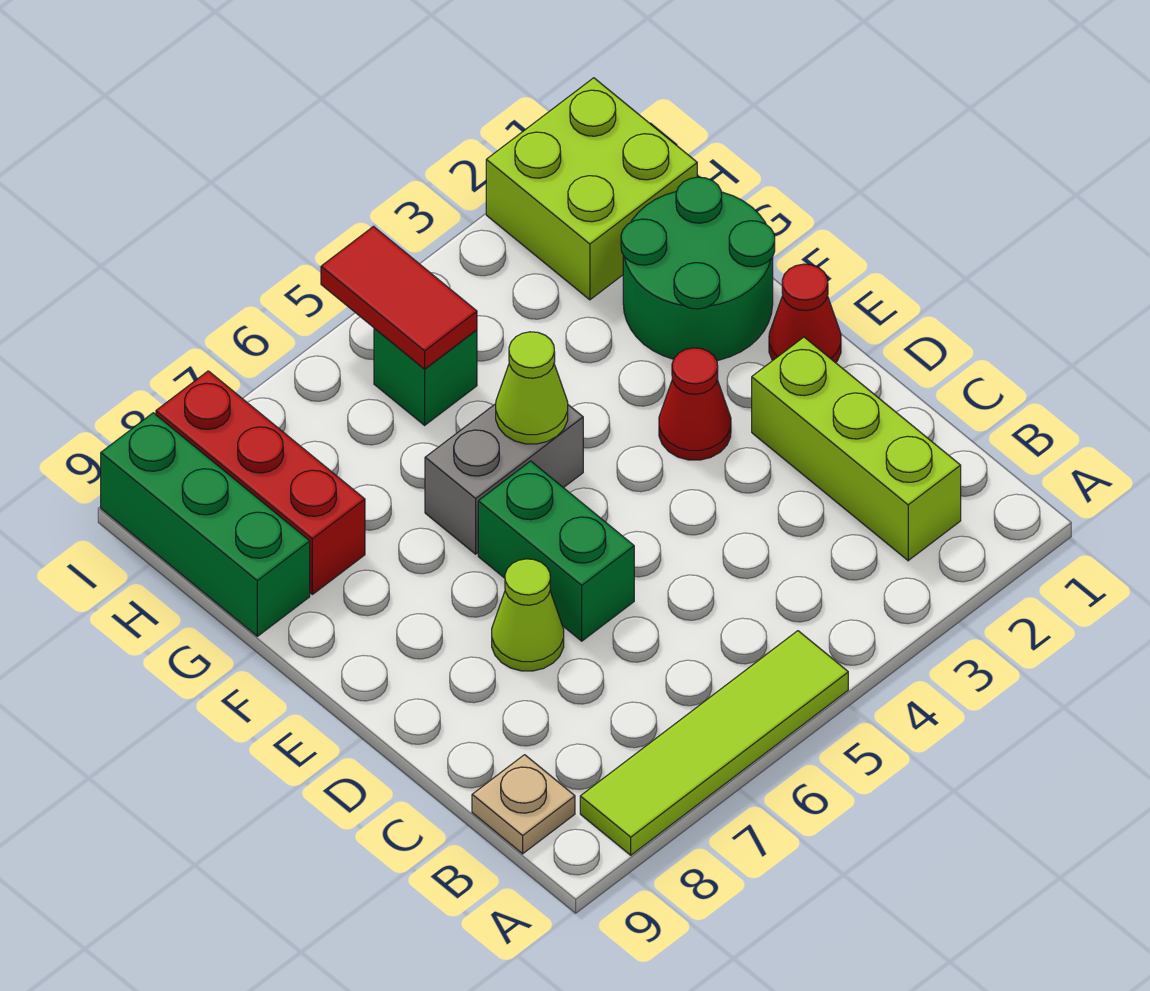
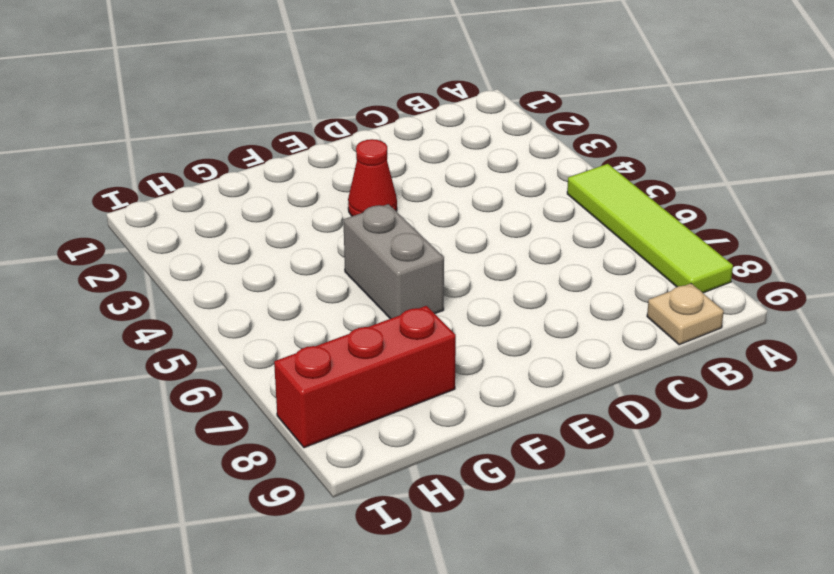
none -> lime brick B2:D2 level 1
none -> green brick D6:E6 level 1
none -> lime cone D7 level 1

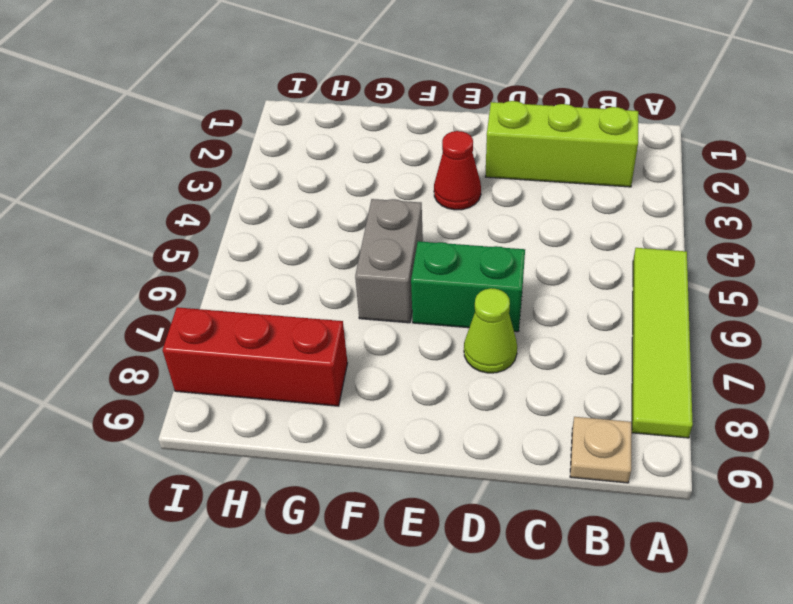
none -> red cone E1 level 1
none -> green round brick F1:G2 level 1
none -> green brick G9:I9 level 1

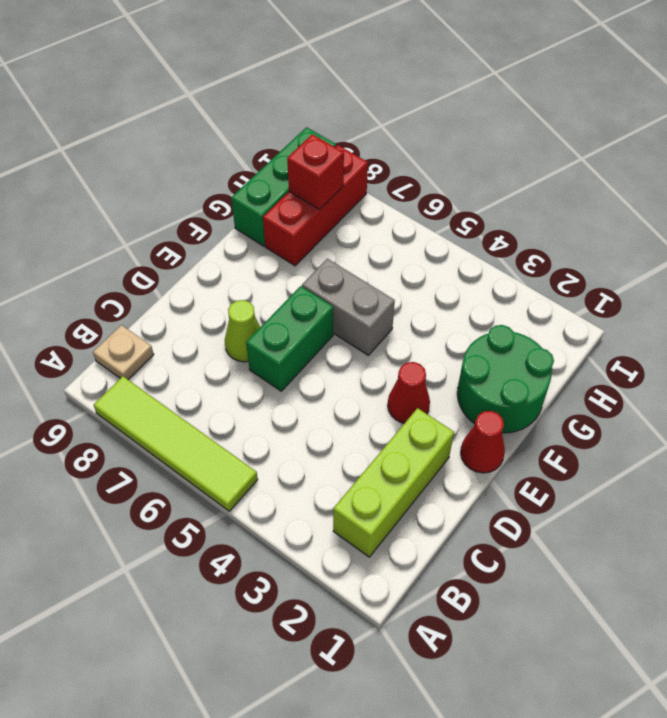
red brick H8 level 2 -> none
none -> lime brick H1:I2 level 1
none -> green brick H5 level 1
none -> lime cone F5 level 2

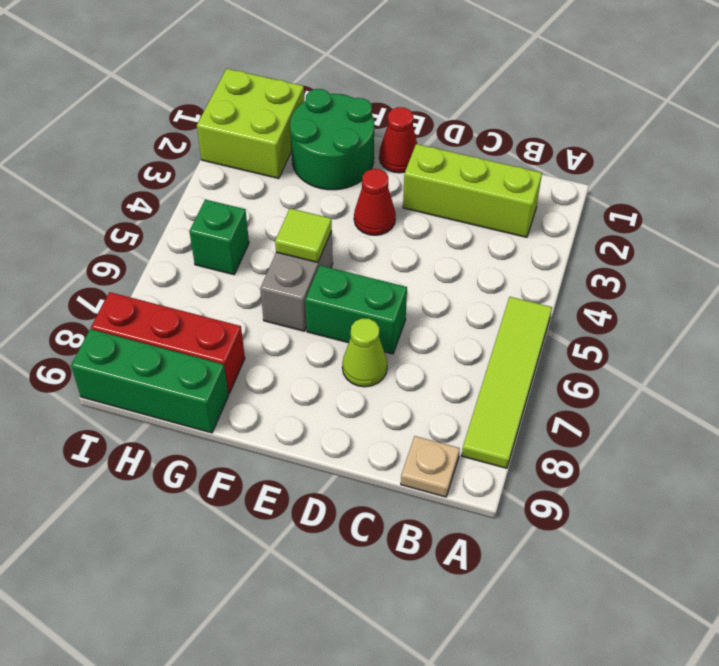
lime tile F5 level 2 -> lime cone F5 level 2
none -> red tile H5:I5 level 2

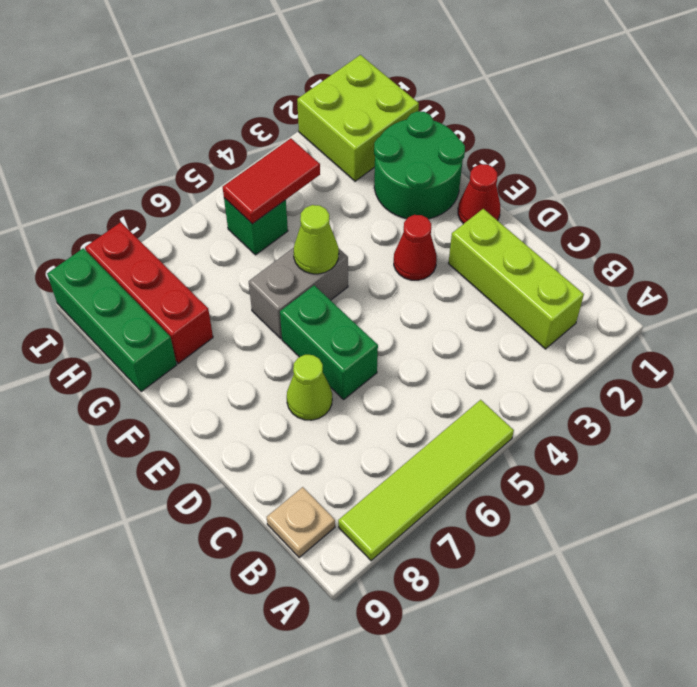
red tile H4:H5 level 2 -> red tile H5:I5 level 2

